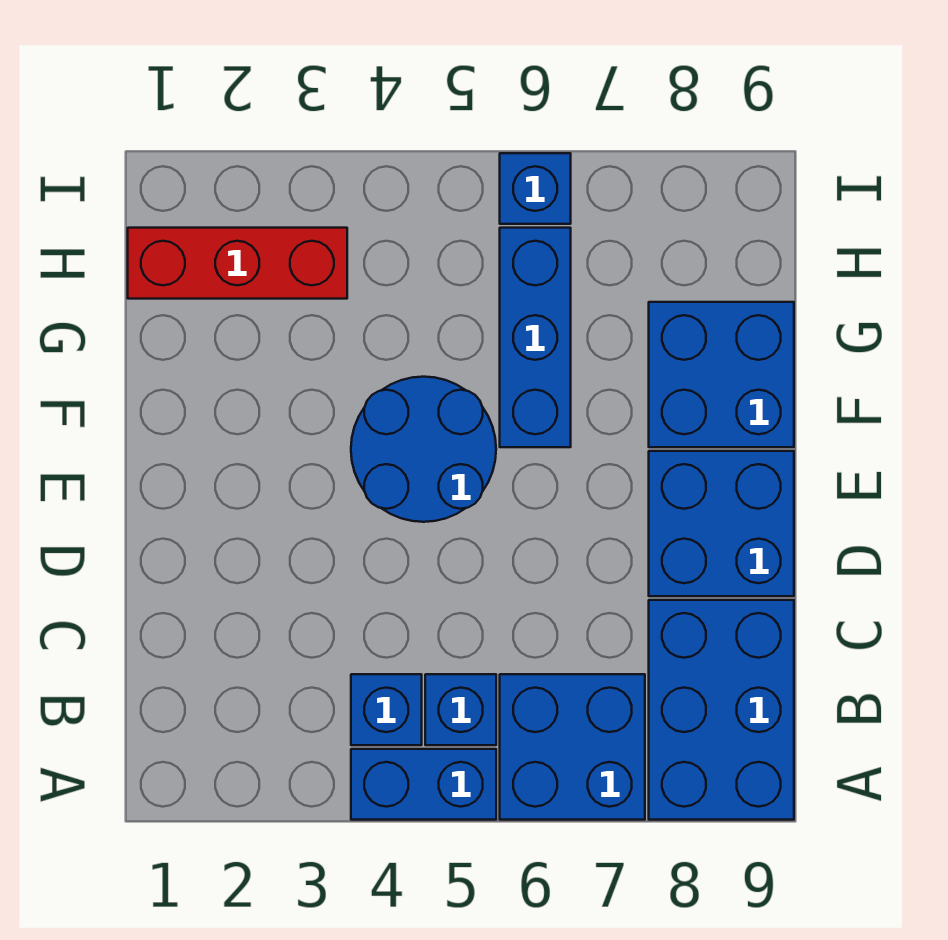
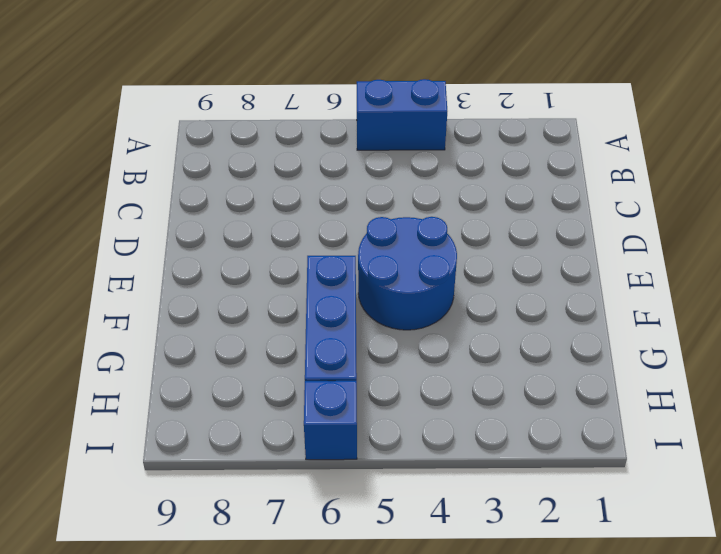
none -> blue brick A6:B7 level 1
none -> blue brick A8:C9 level 1

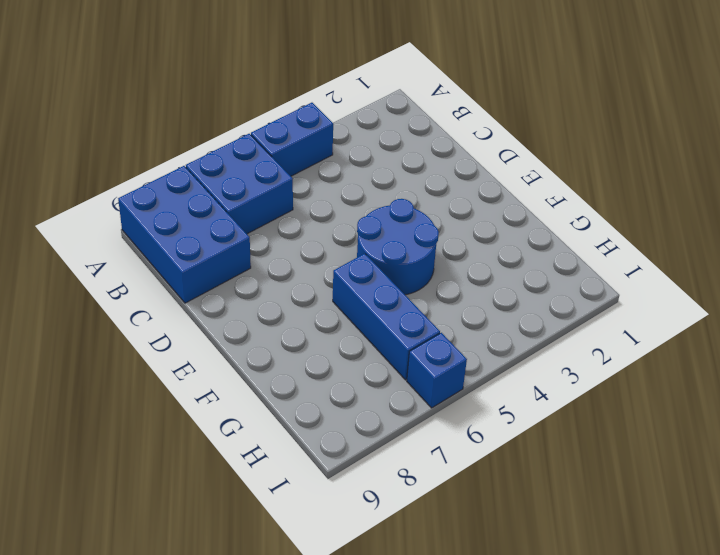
none -> blue brick B4 level 1
none -> blue brick B5 level 1

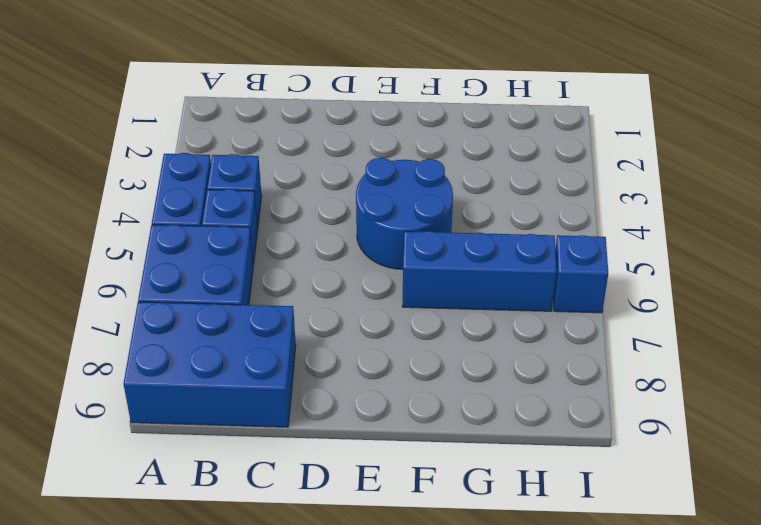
none -> blue brick D8:E9 level 1
none -> blue brick F8:G9 level 1

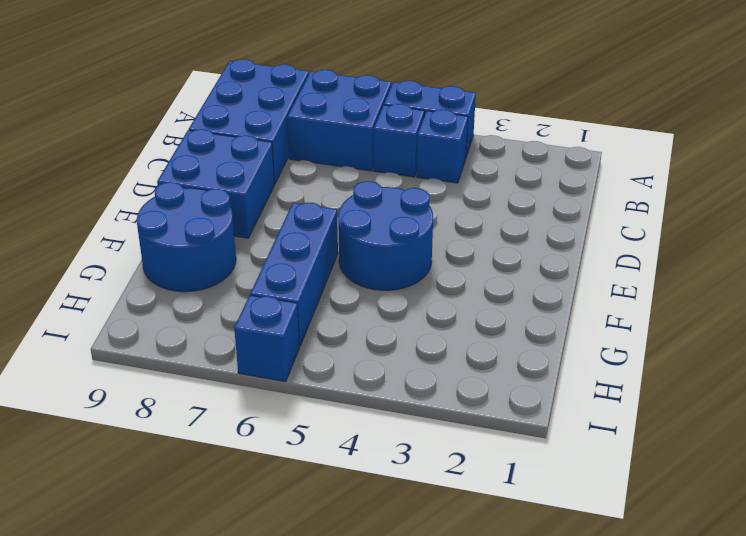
blue round brick F8:G9 level 1 -> blue brick F8:G9 level 1
none -> red brick H1:H3 level 1

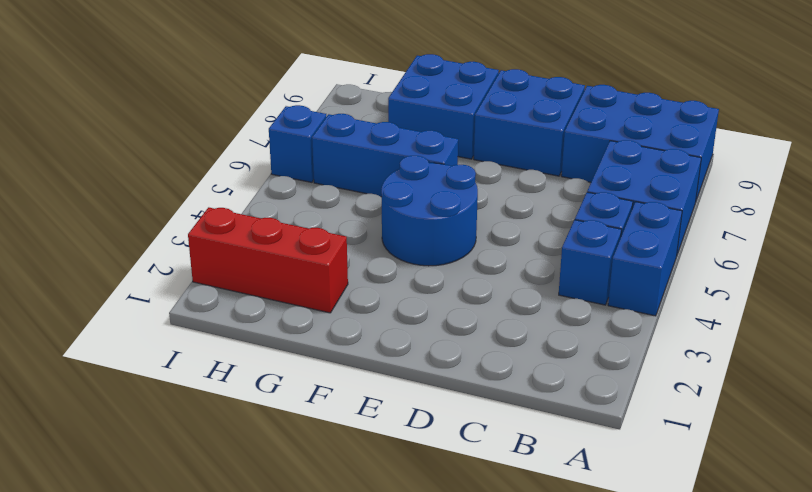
red brick G2:I2 level 1 -> red brick H1:H3 level 1

